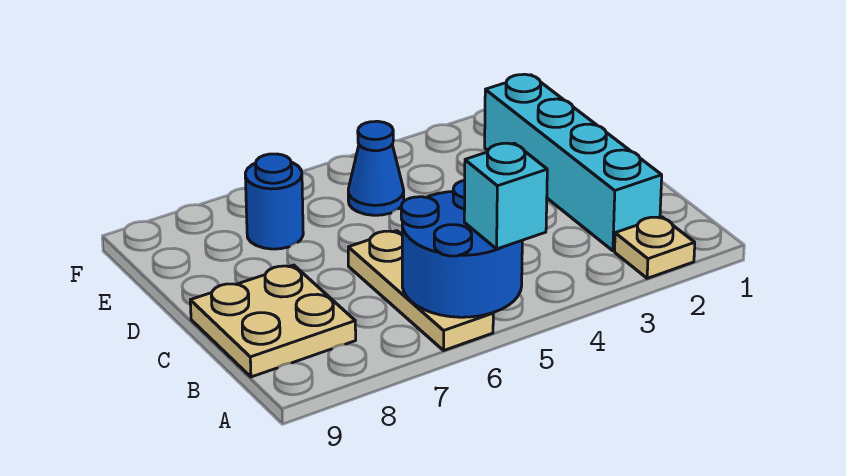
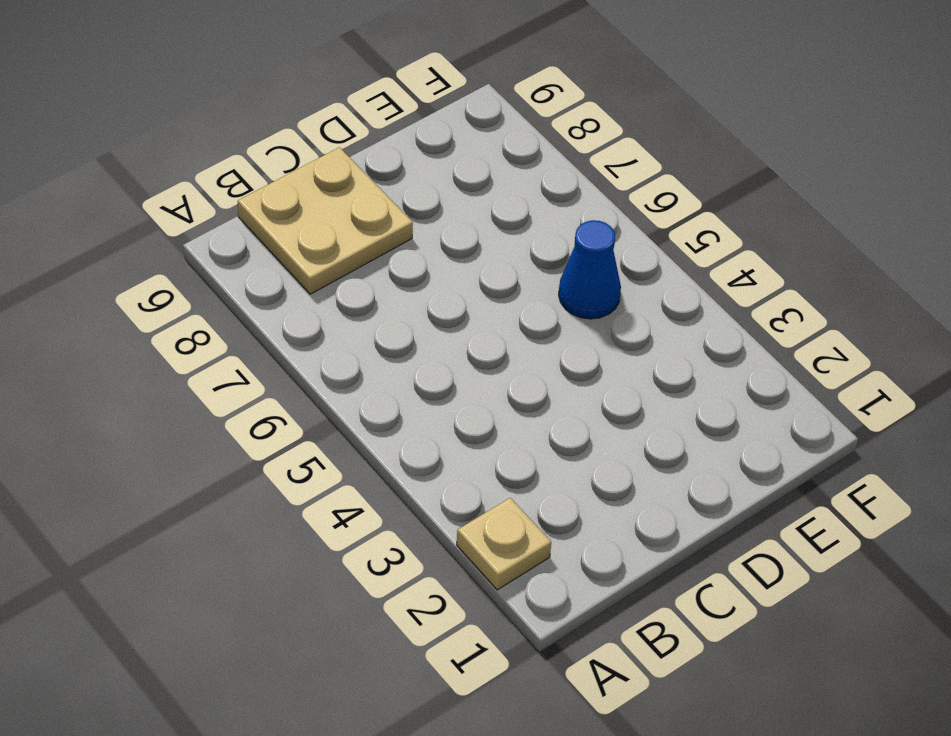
none -> tan plate A6:C6 level 1
none -> cyan brick B2:E2 level 1

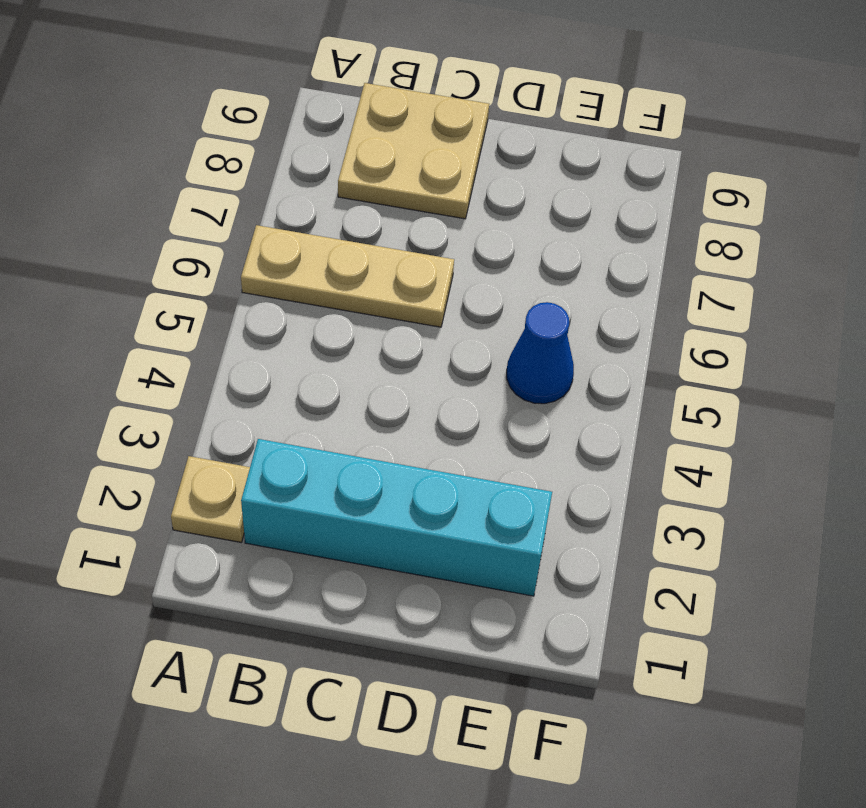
none -> blue round brick E7 level 1
none -> blue round brick A5:B6 level 2

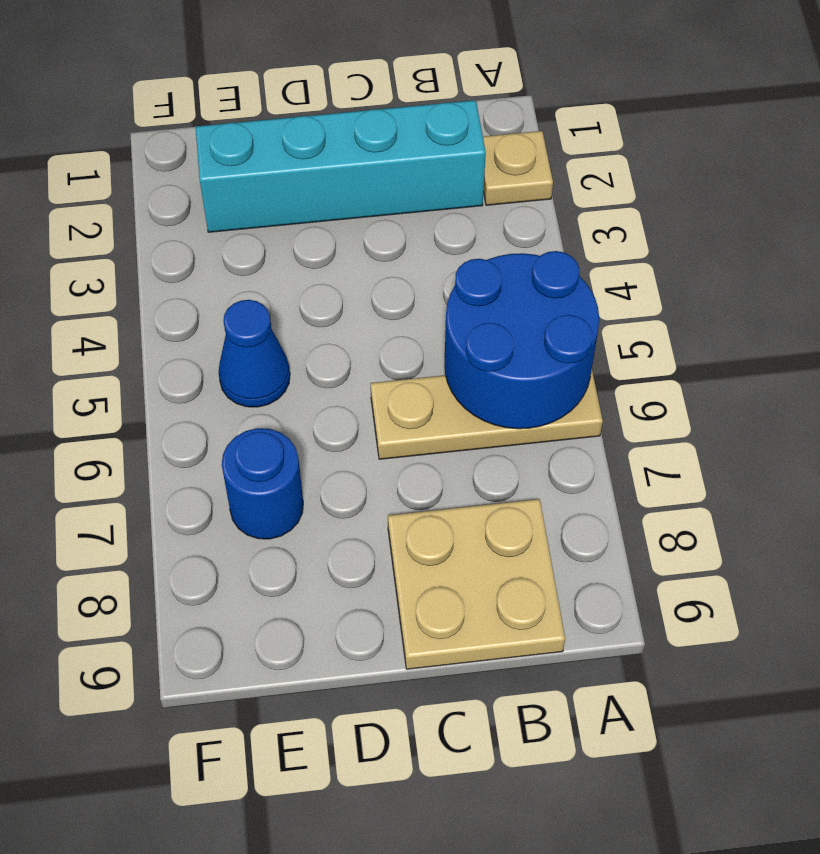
none -> cyan brick A5 level 3

